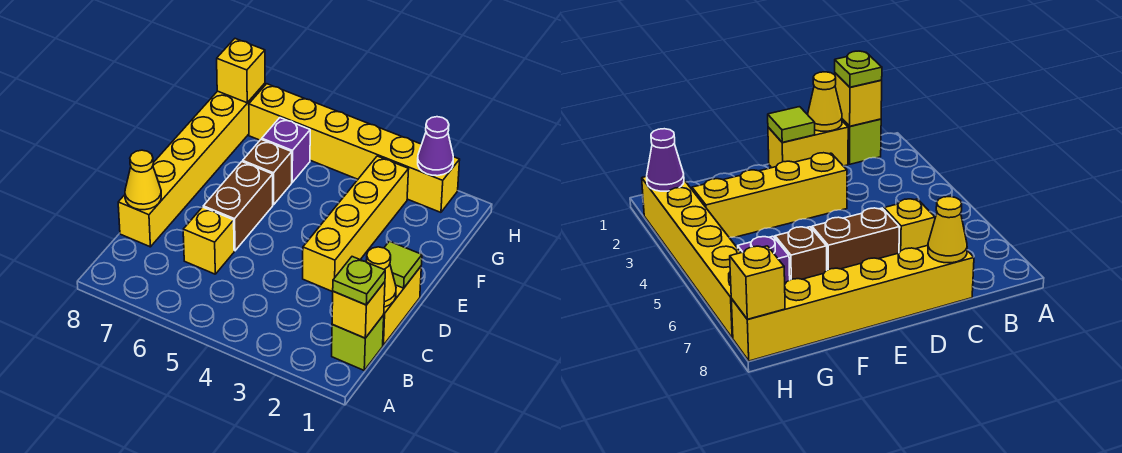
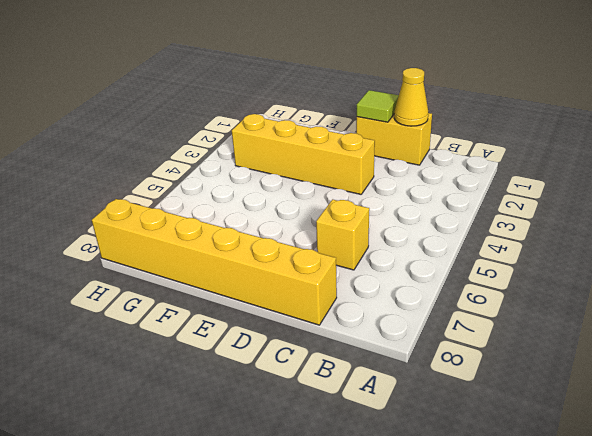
none -> lime brick B1 level 1
none -> brown brick D6:E6 level 1
none -> brown brick F6 level 1

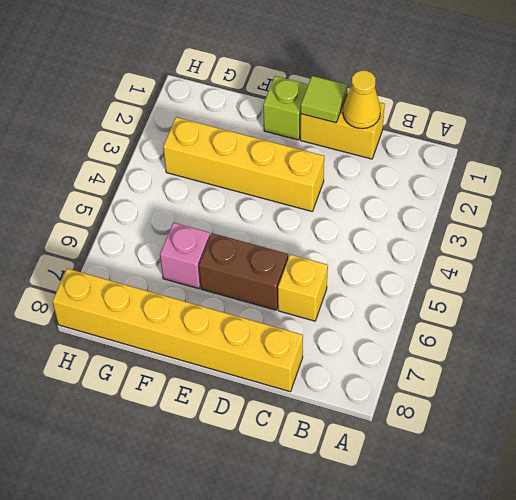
lime brick E1 level 1 -> lime brick B1 level 1
pink brick F6 level 1 -> brown brick F6 level 1
none -> purple brick G6 level 1
none -> yellow brick H2:H7 level 1
none -> yellow brick B1 level 2

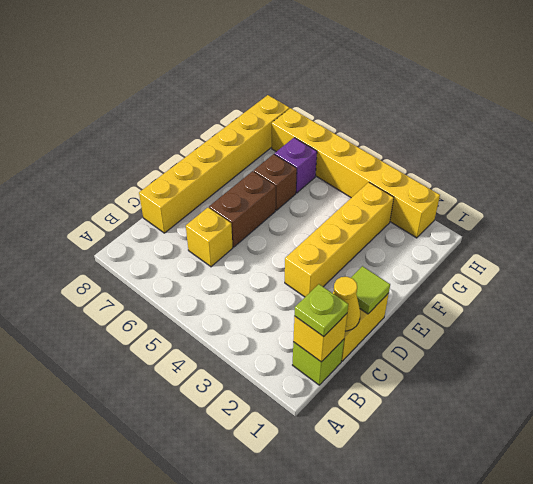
none -> yellow cone C8 level 2
none -> purple cone H2 level 2
none -> yellow brick H8 level 2

